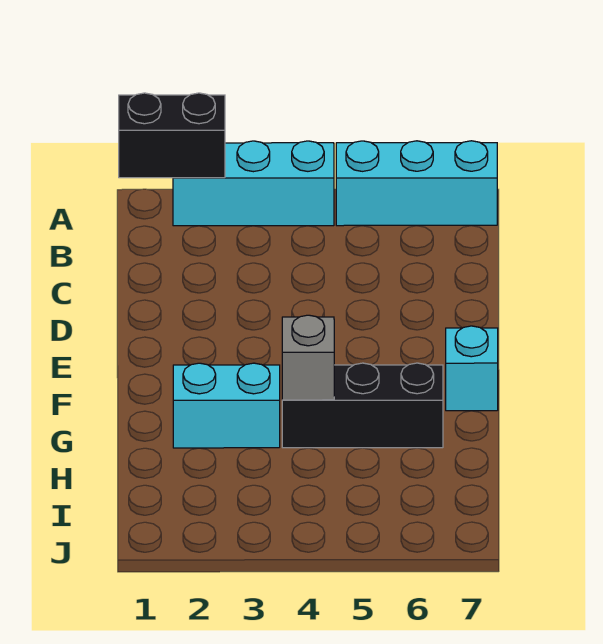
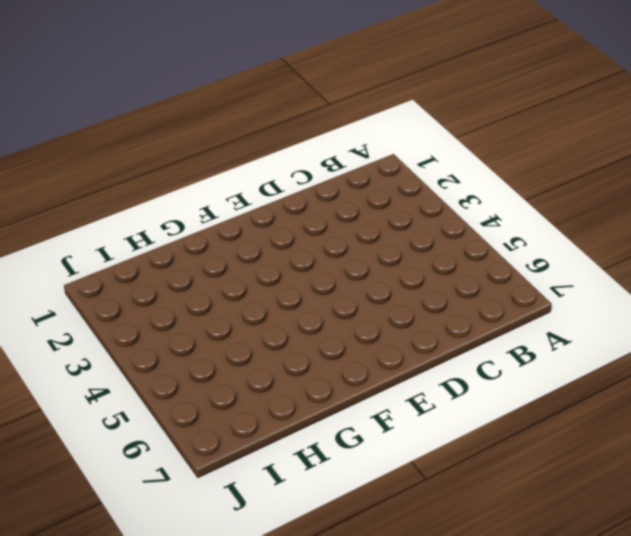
none -> cyan brick A2:A4 level 1
none -> cyan brick A5:A7 level 1

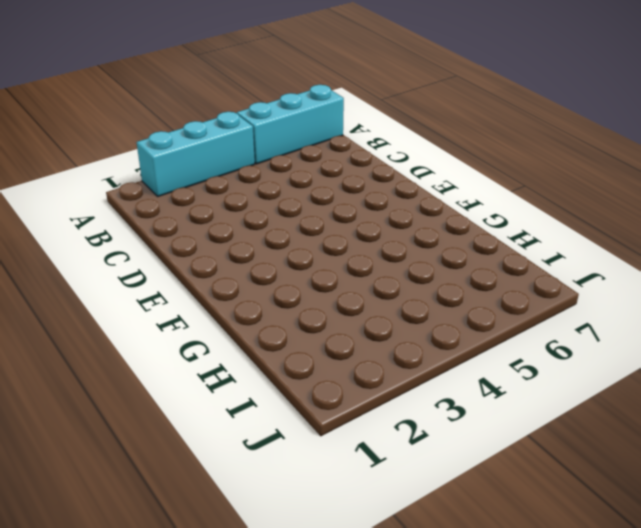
none -> cyan brick F7 level 1
none -> cyan brick G2:G3 level 1

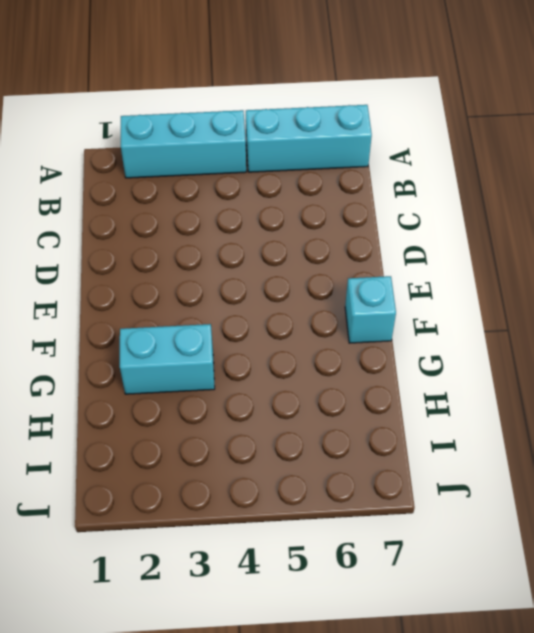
none -> black brick G4:G6 level 1
none -> black brick A1:A2 level 2

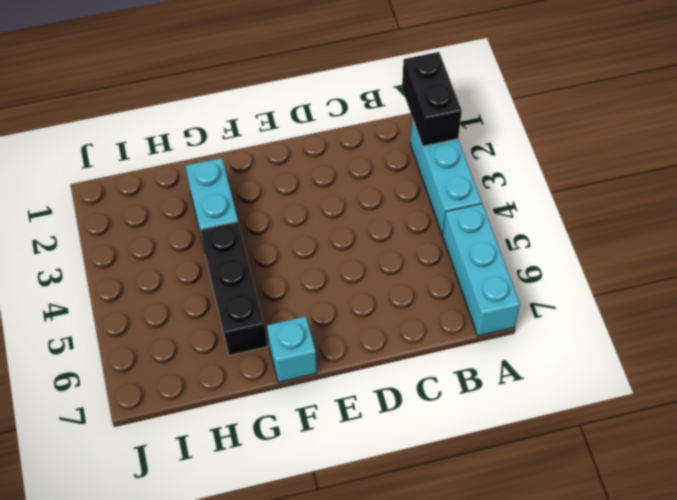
none -> grey brick G4 level 2

